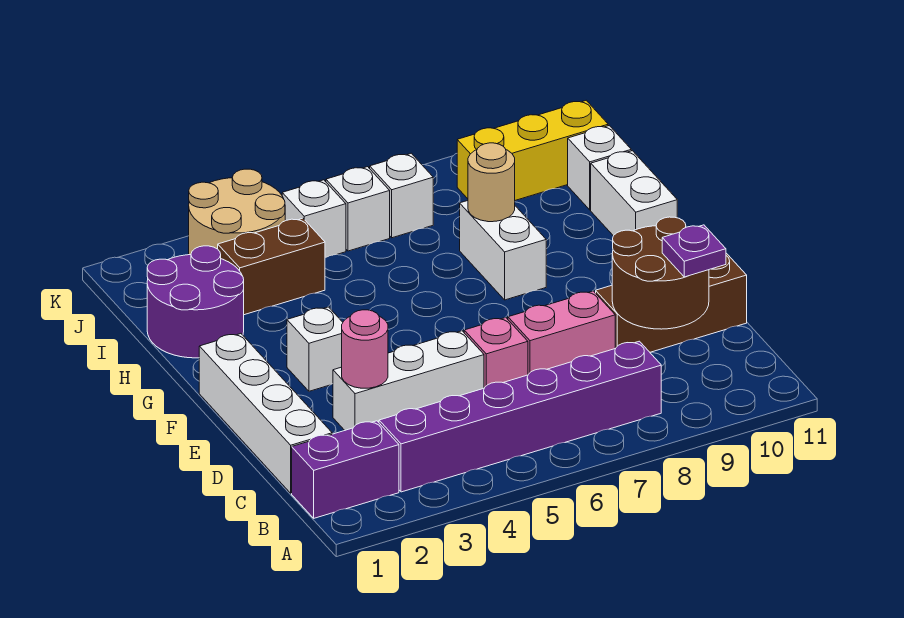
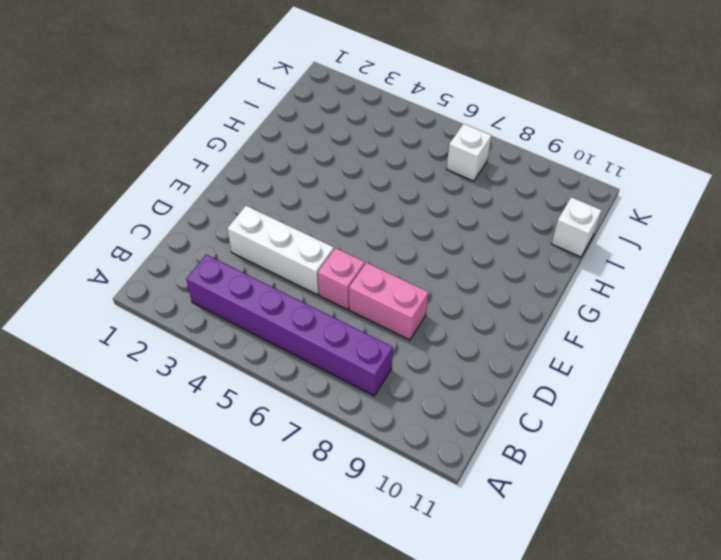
none -> purple brick B1:B2 level 1
none -> white brick C1:F1 level 1
none -> brown brick D9:D11 level 1

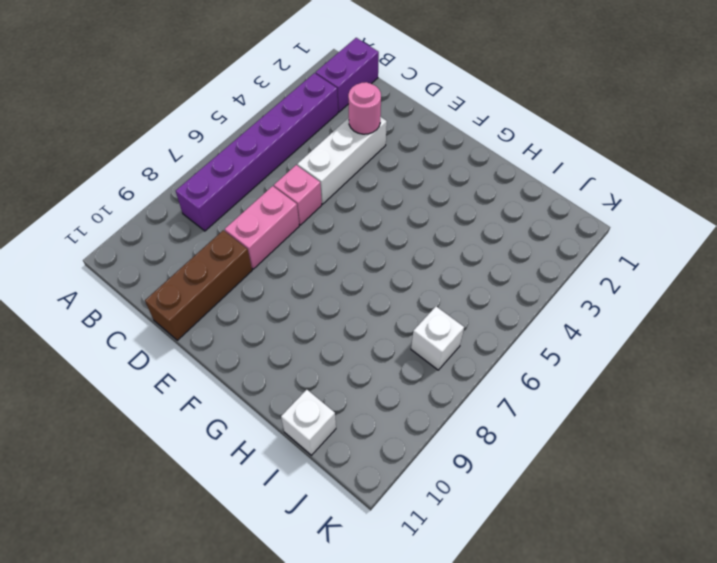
none -> white brick C1:F1 level 1
none -> white brick F3 level 1
none -> white brick G8:H8 level 1

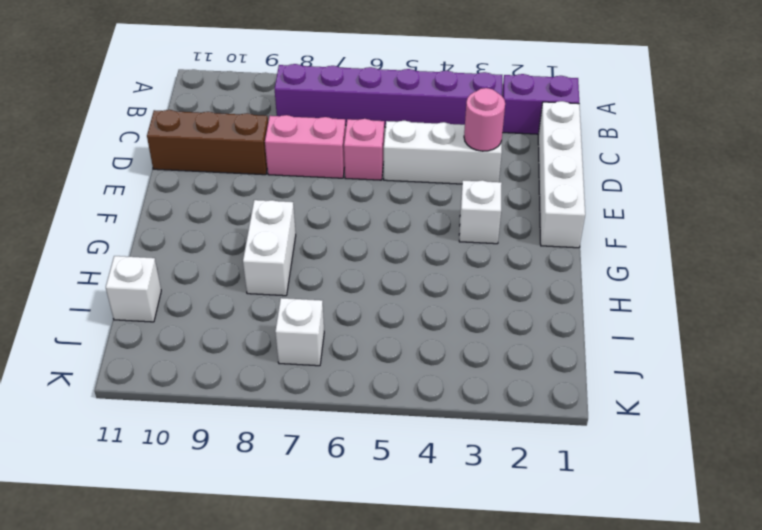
none -> white brick G11:H11 level 1
none -> purple round brick H1:I2 level 1
none -> brown brick I3:I4 level 1

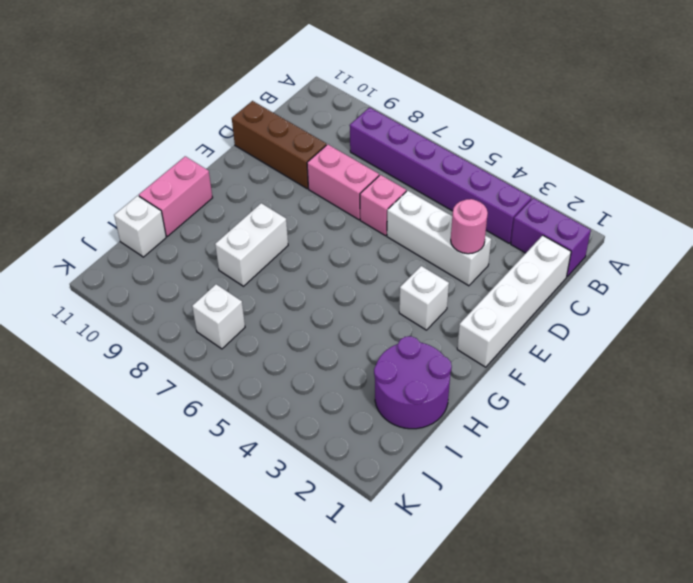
pink brick G11:H11 level 1 -> white brick G11:H11 level 1
none -> brown brick I3:I4 level 1
none -> tan round brick J3:K4 level 1
none -> white brick J5 level 1

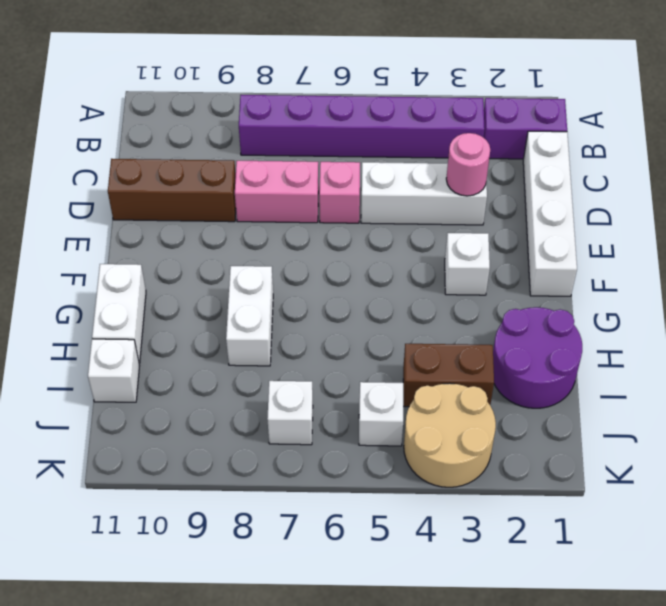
none -> white brick J6 level 1
none -> yellow brick J9:J11 level 1
none -> brown round brick C9:D10 level 2

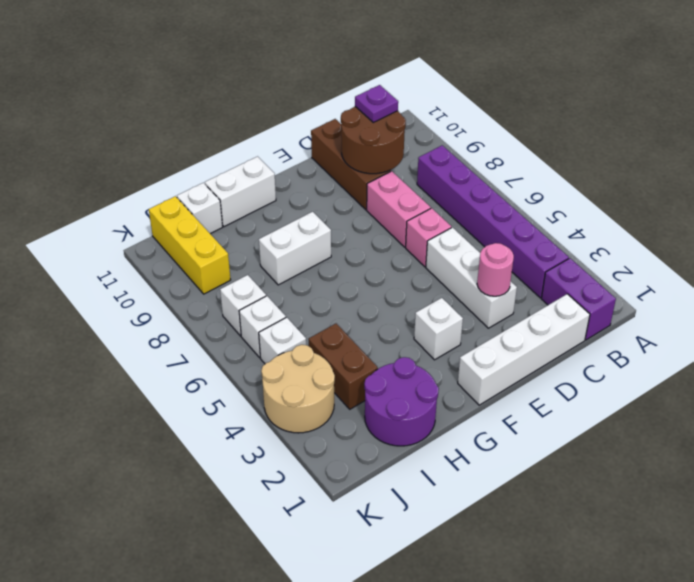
none -> tan round brick H8 level 2

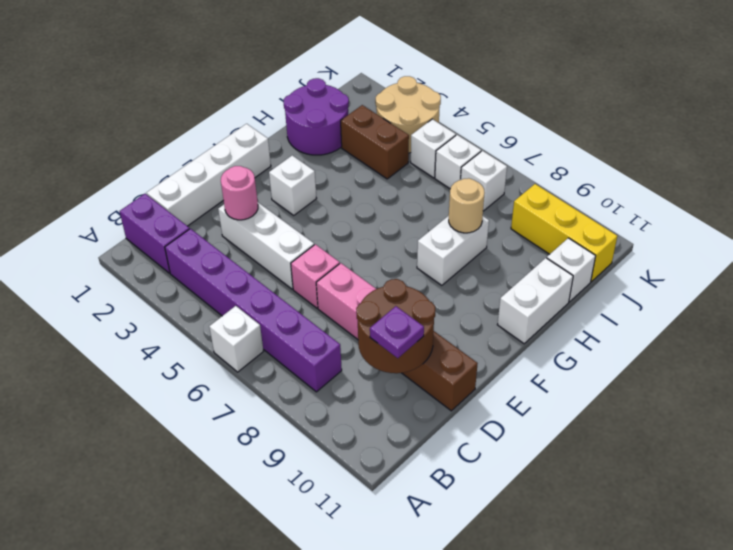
white brick A6 level 1 -> none

